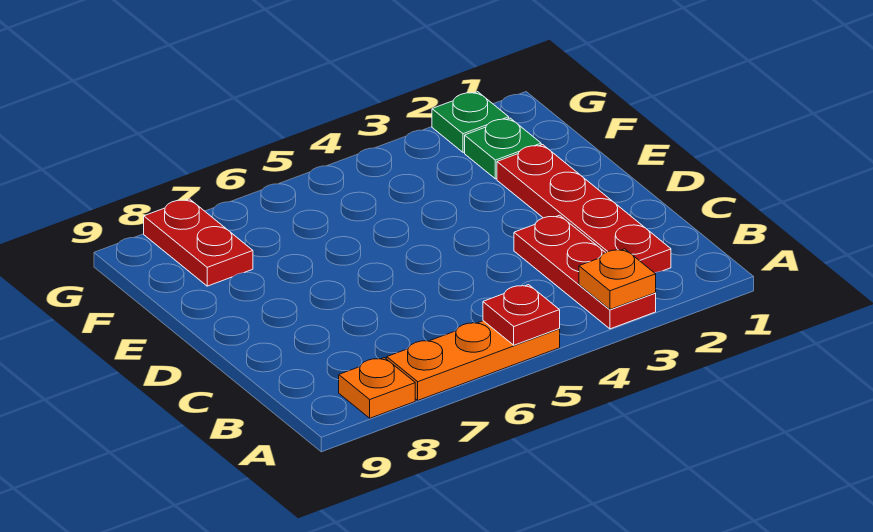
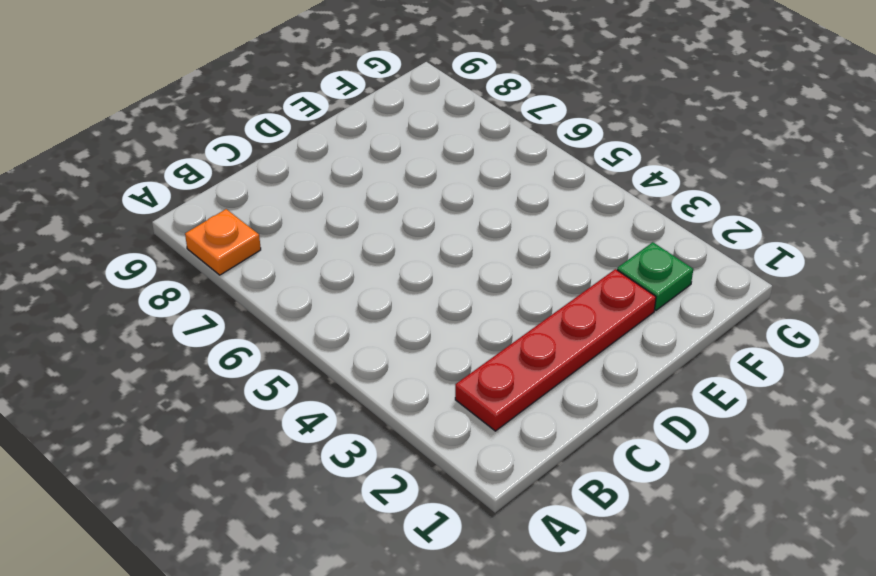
none -> red plate A3:C3 level 1
none -> orange plate A5:A7 level 1

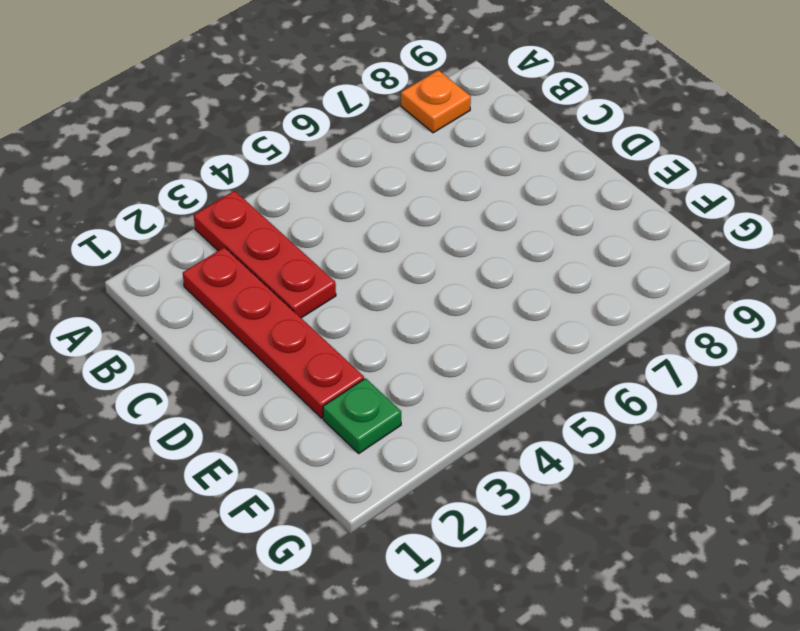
none -> orange plate A5:A7 level 1
none -> red plate F8:G8 level 1

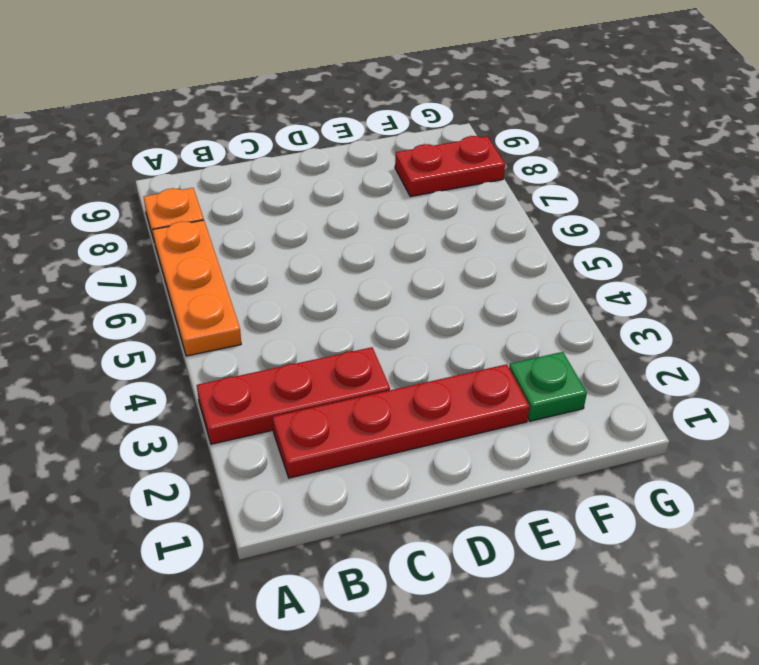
none -> green plate G2 level 1
none -> orange plate A3 level 2

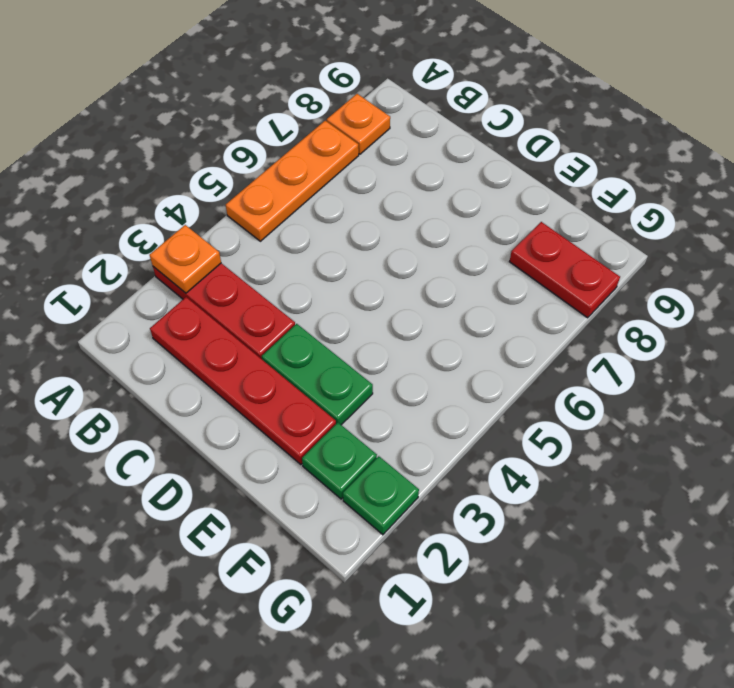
green plate D3:E3 level 1 -> none
none -> red plate A5 level 2

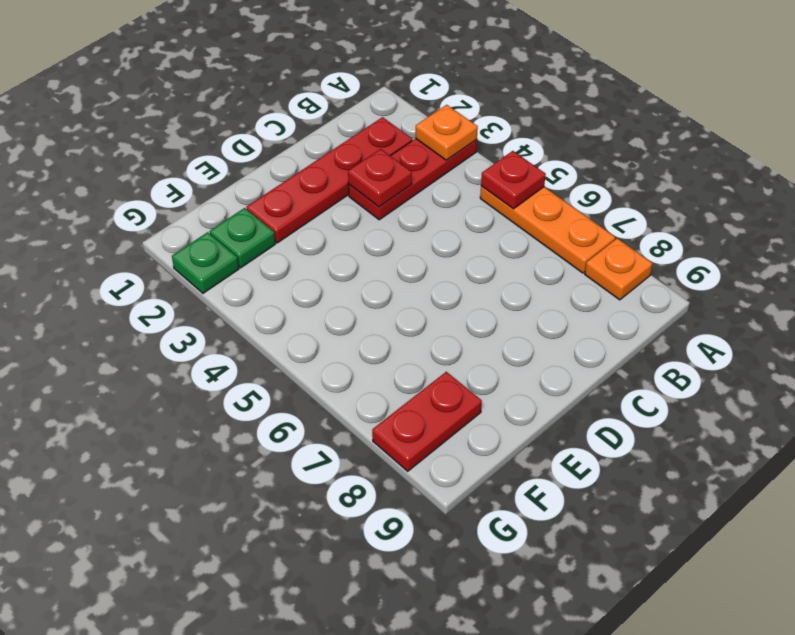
red plate C3 level 2 -> none

